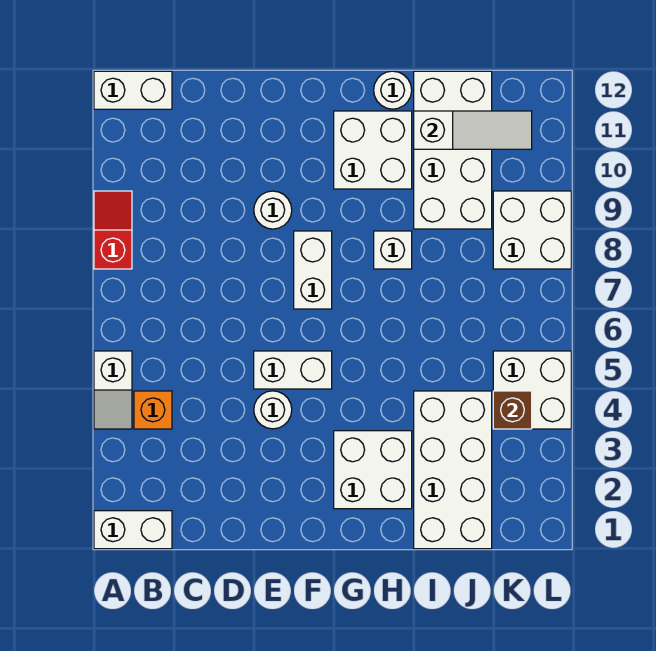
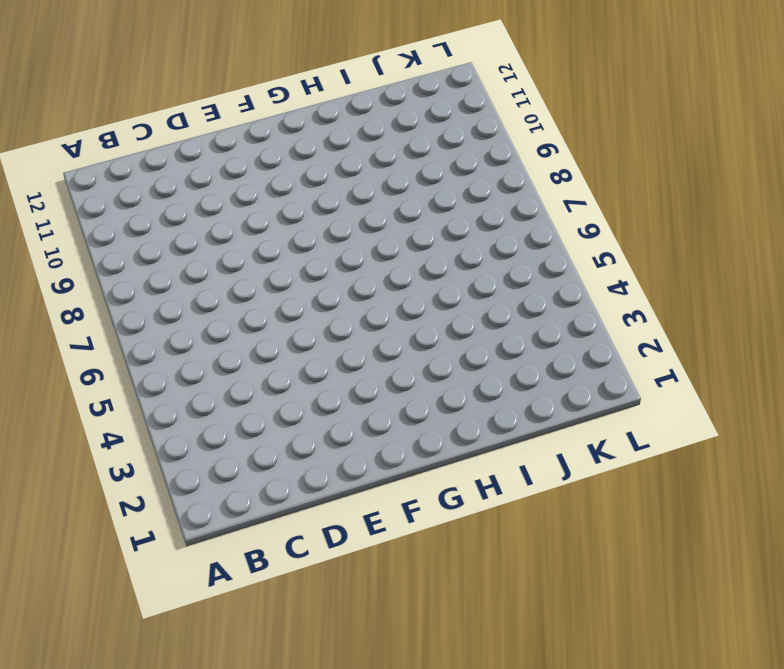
none -> white brick A1:B1 level 1
none -> white slope A4:A5 level 1 top 5
none -> red slope A8:A9 level 1 top 8

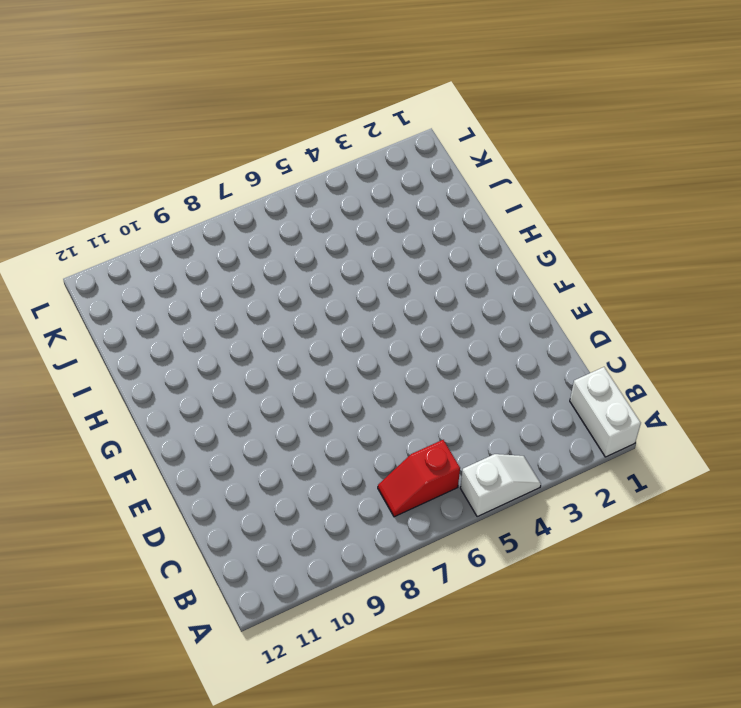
red slope B6:B7 level 1 top 6 -> red slope A8:A9 level 1 top 8
none -> white brick A12:B12 level 1
none -> orange brick B4 level 1
none -> white round brick E4 level 1

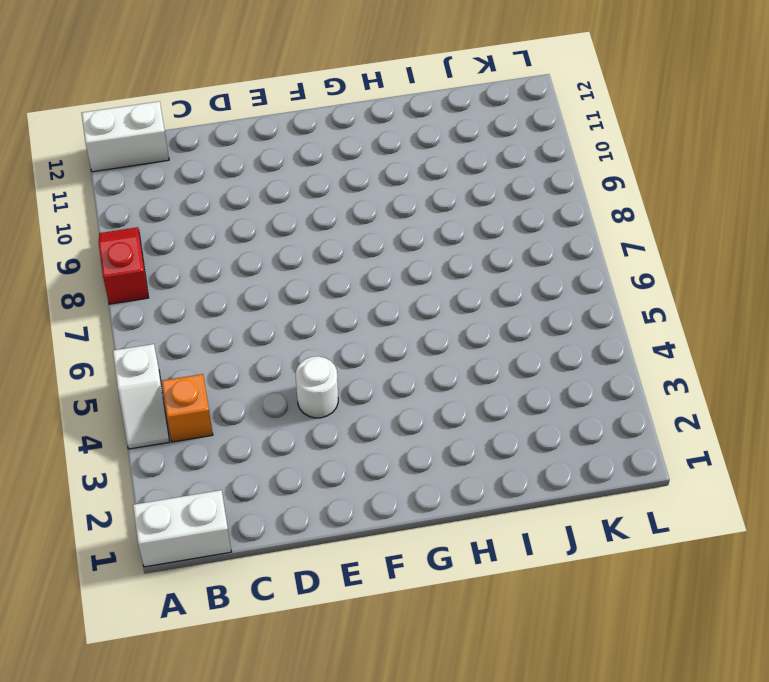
none -> white brick E5:F5 level 1
none -> white round brick E9 level 1
none -> white brick F7:F8 level 1

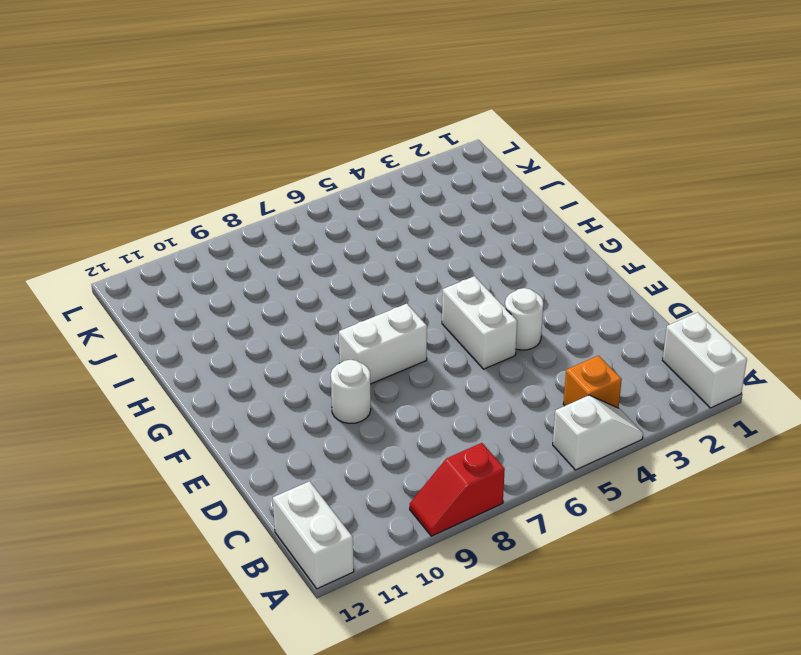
none -> white brick G2:H3 level 1
none -> white brick G10:H11 level 1
none -> white brick H8 level 1

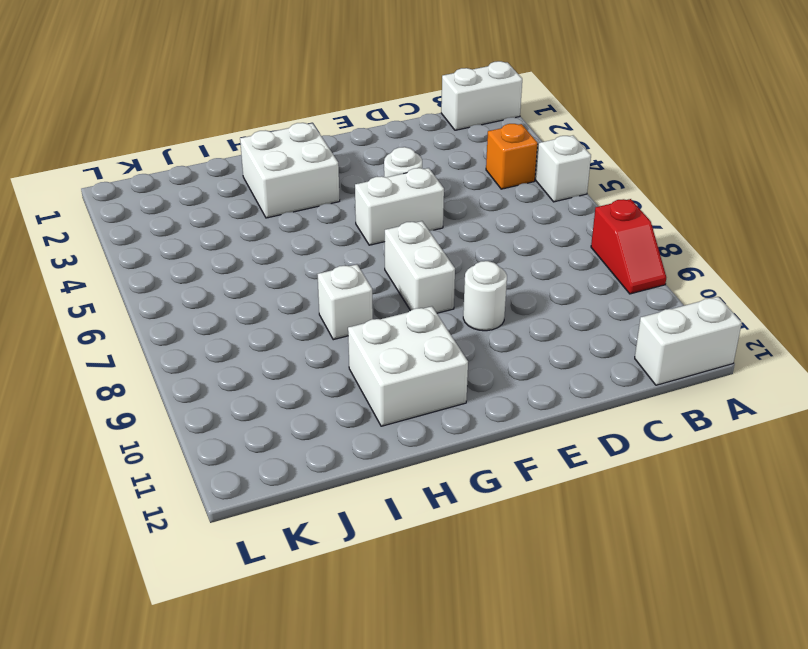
none -> white round brick H12 level 1
none -> white brick I1:J4 level 1
none -> white brick I9:J12 level 1

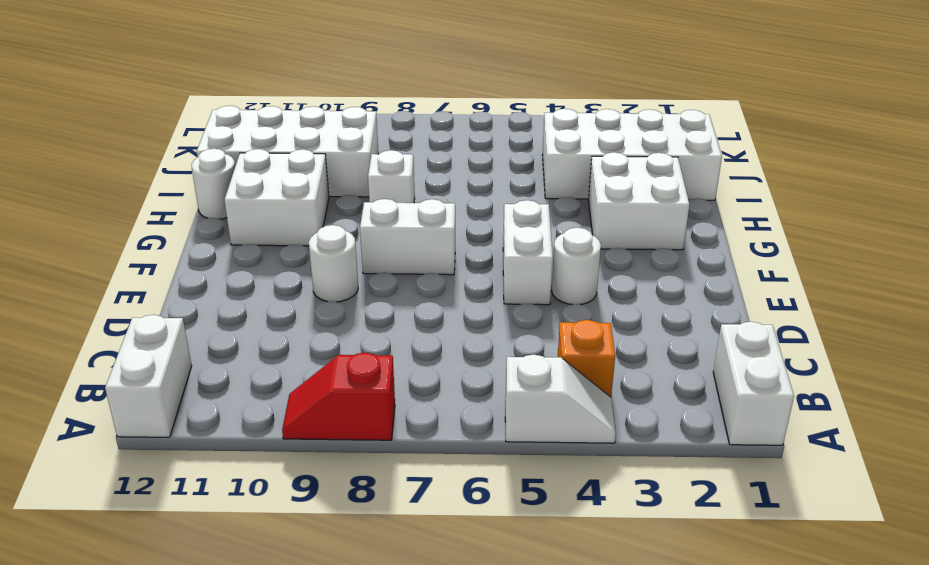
none -> white brick K4:L5 level 1
none -> white brick K8:L9 level 1
none -> white slope I11:K11 level 2 top I

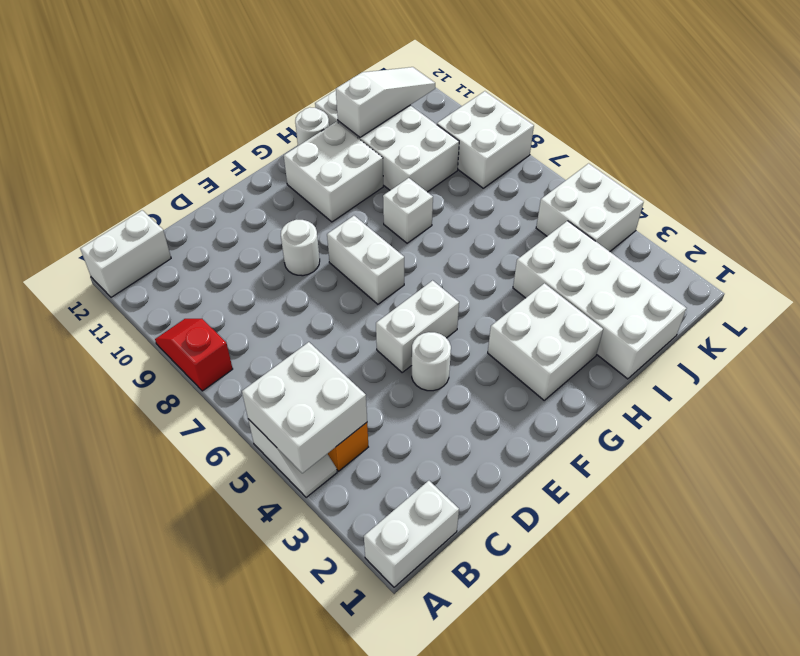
white brick A4:B5 level 2 -> none
none -> brown brick K4 level 2

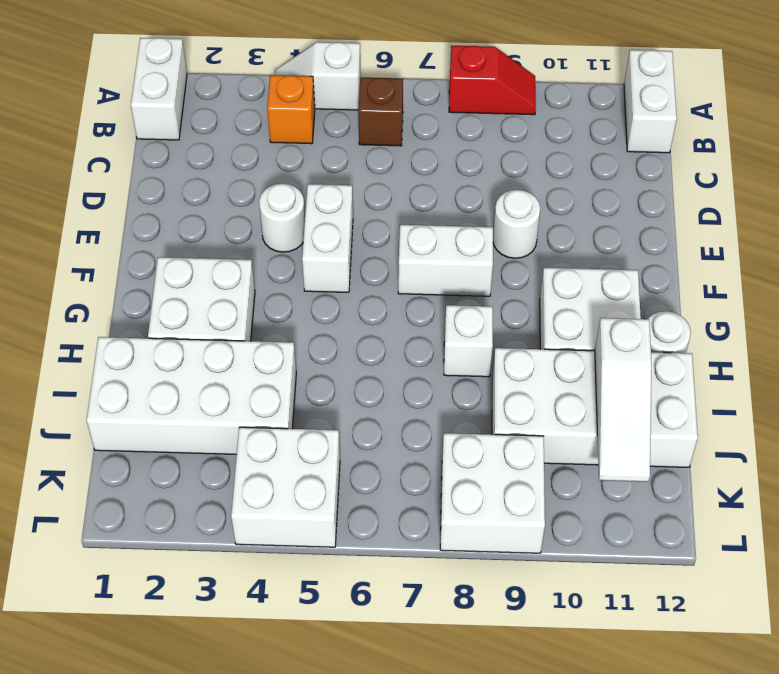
brown brick B6 level 1 -> brown brick K4 level 2

